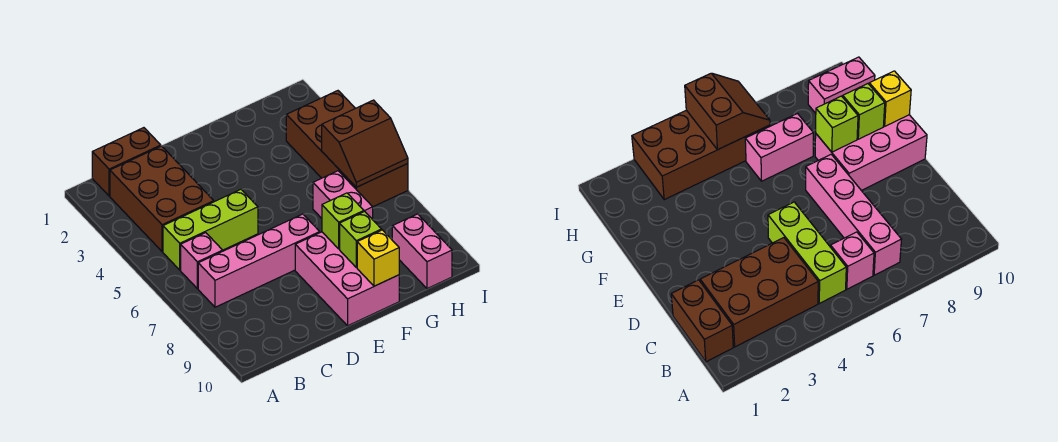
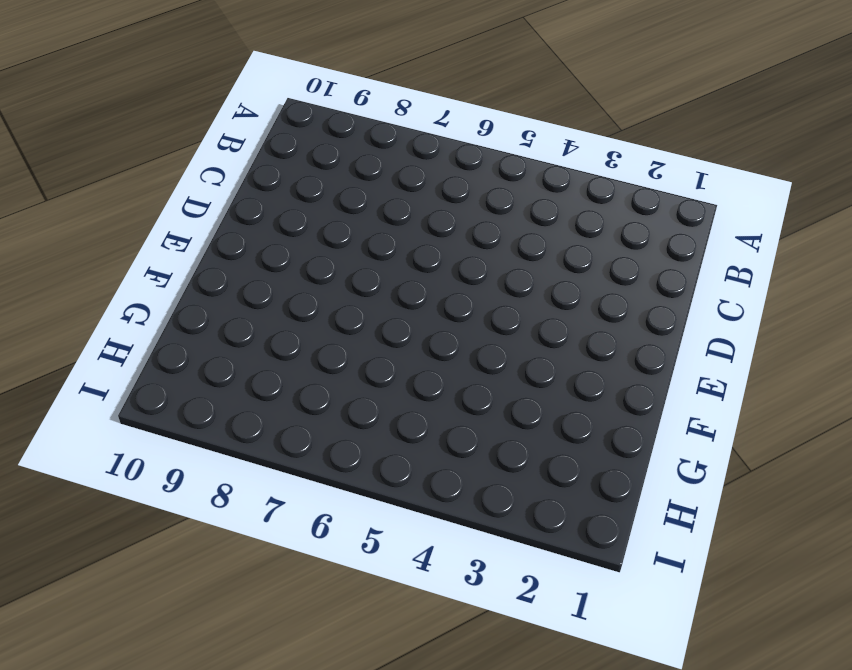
none -> brown brick B1:C1 level 1
none -> brown brick B2:C4 level 1
none -> lime brick B5:D5 level 1

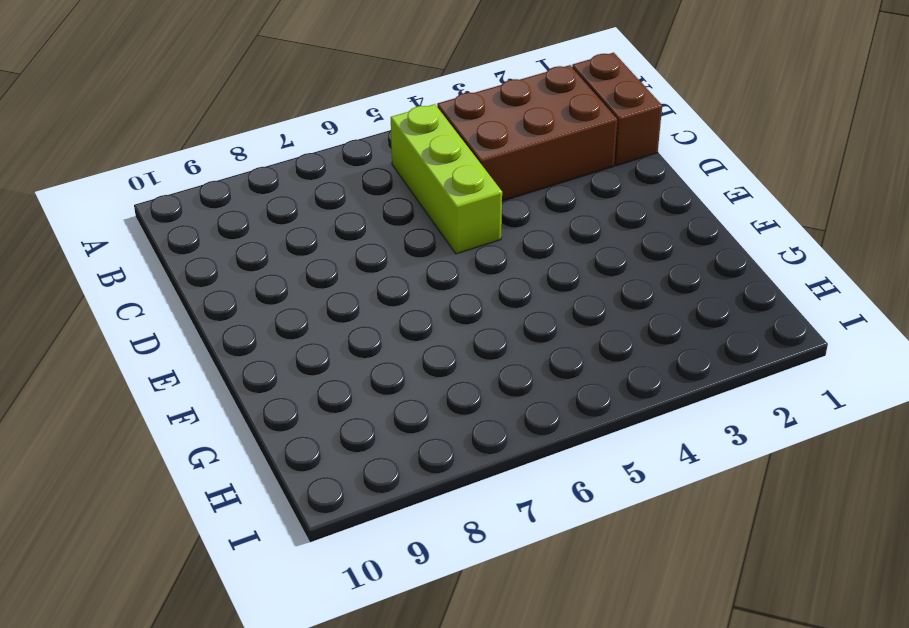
none -> pink brick B6 level 1
none -> pink brick B7:E7 level 1
none -> pink brick E8:F10 level 1

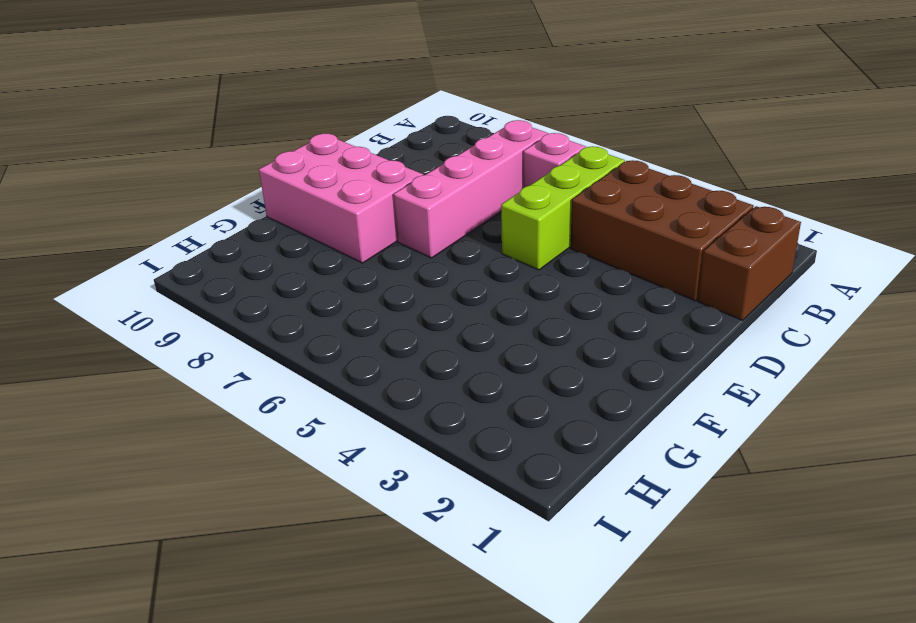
none -> pink brick G6:G7 level 1
none -> brown brick H3:I6 level 1
none -> pink brick H9:H10 level 1

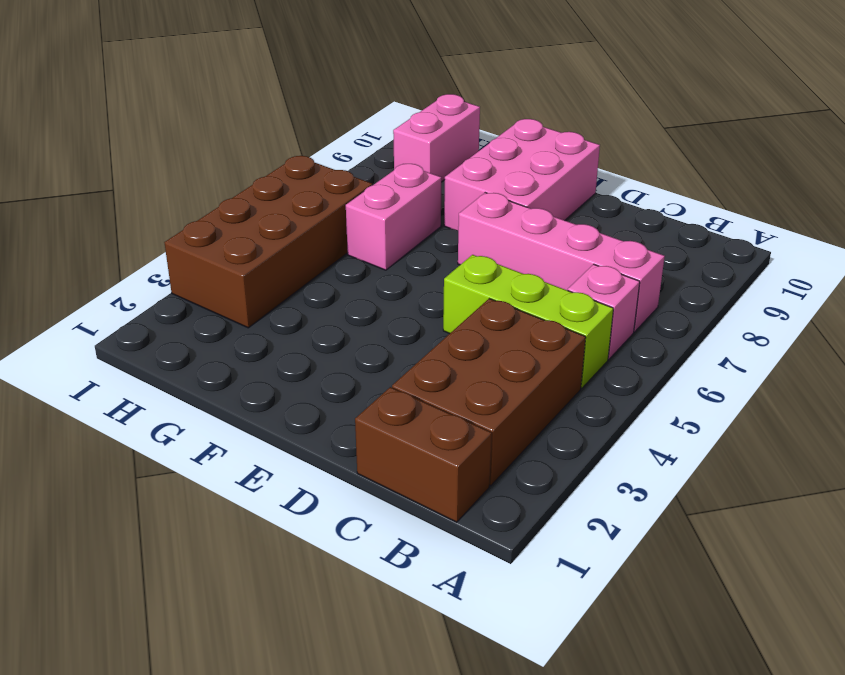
none -> lime brick F8 level 2
none -> lime brick F9 level 2
none -> yellow brick F10 level 2

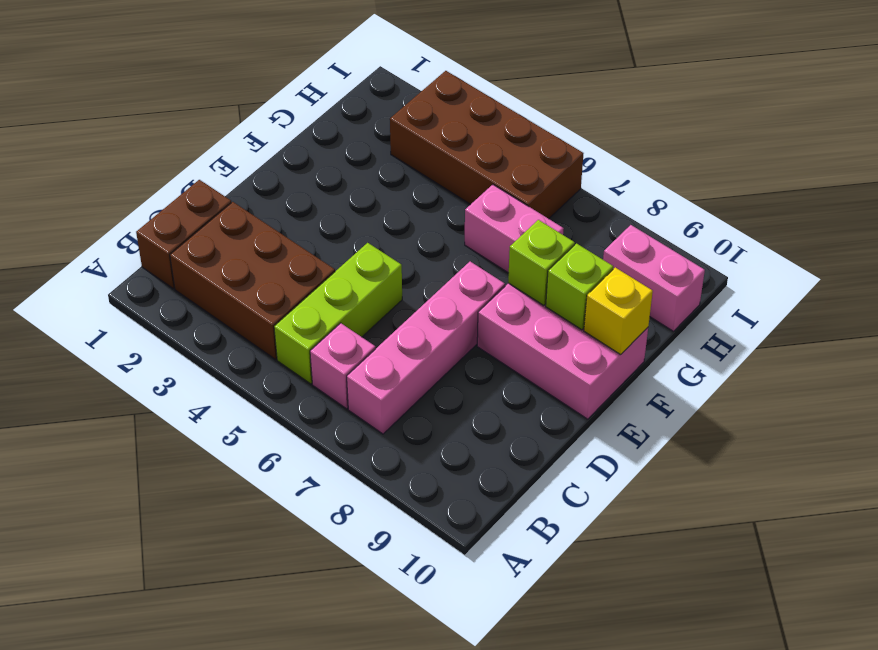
none -> brown slope H5:I6 level 2 top 5

